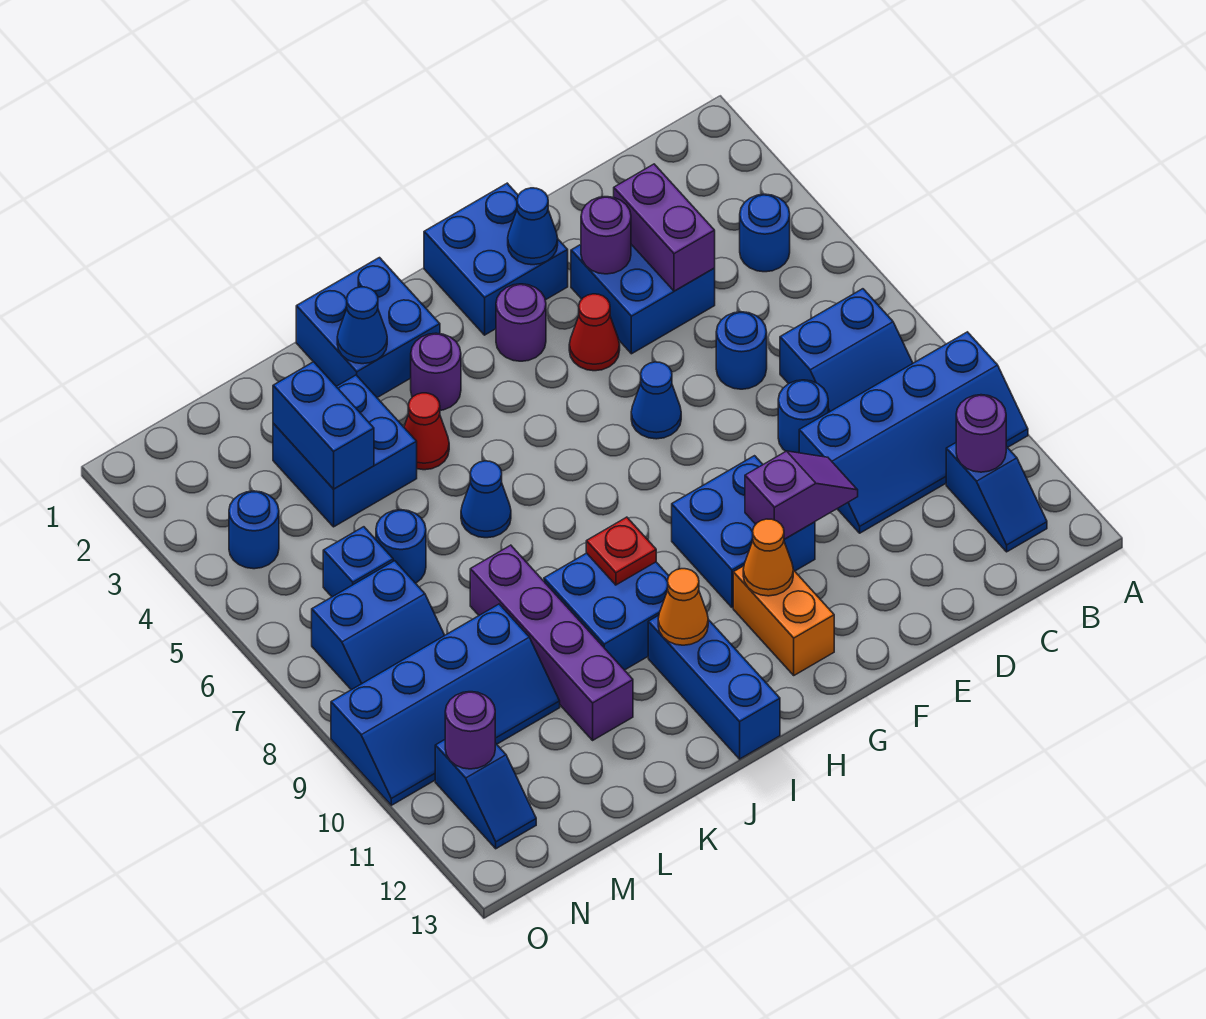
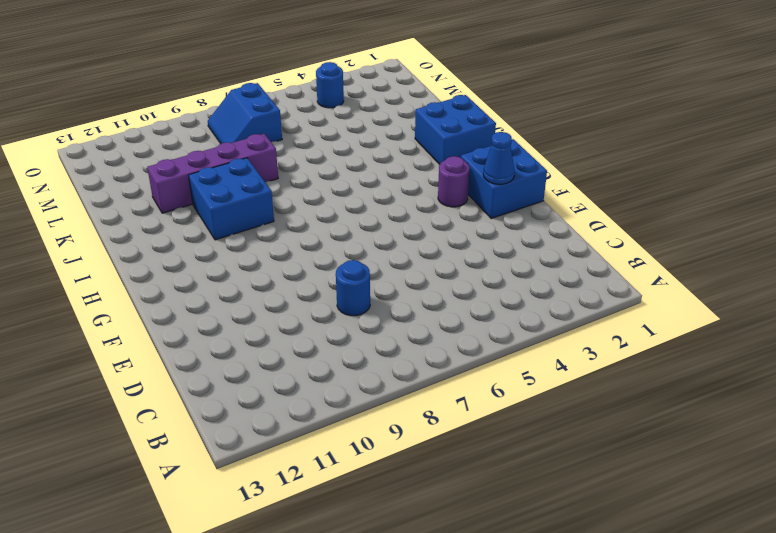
none -> blue slope A9:D10 level 1 top 9
none -> blue round brick B4 level 1
none -> blue slope B7:C8 level 1 top 7
none -> blue slope B11:B12 level 1 top 11

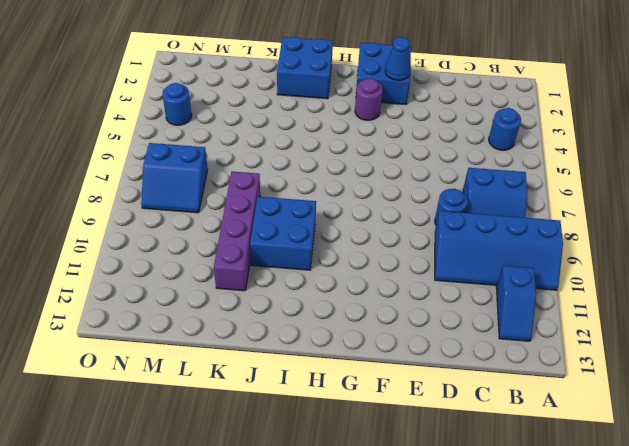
none -> blue brick D3:E4 level 1
none -> blue round brick D6 level 1
none -> red cone F4 level 1
none -> blue cone F6 level 1

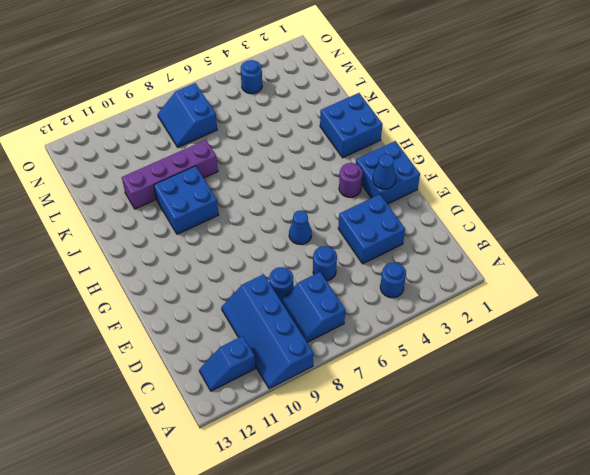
none -> red cone F4 level 1
none -> blue brick F9:G10 level 1
none -> orange brick G11:G12 level 1
none -> purple round brick I3 level 1

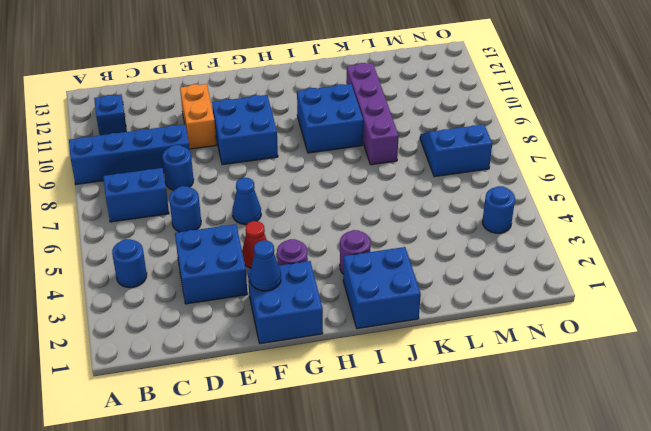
orange brick E10:E11 level 1 -> orange brick G11:G12 level 1
none -> blue brick I11:I13 level 1
none -> red cone J4 level 1
none -> blue cone J6 level 1
none -> blue brick K3:L4 level 1

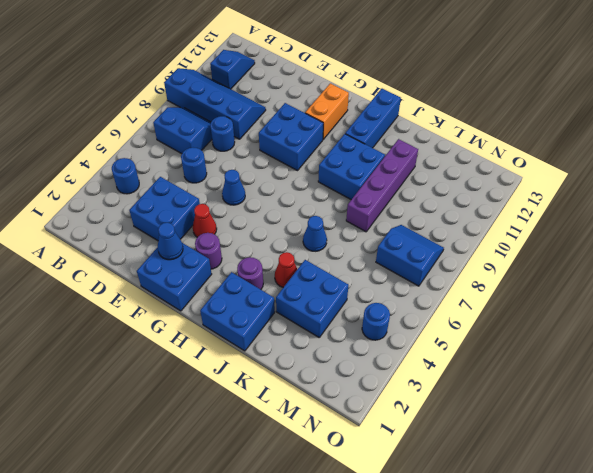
none -> blue round brick L6 level 1
none -> blue slope L9:O10 level 1 top 9
none -> blue brick M6 level 1
none -> blue slope N11:N12 level 1 top 11

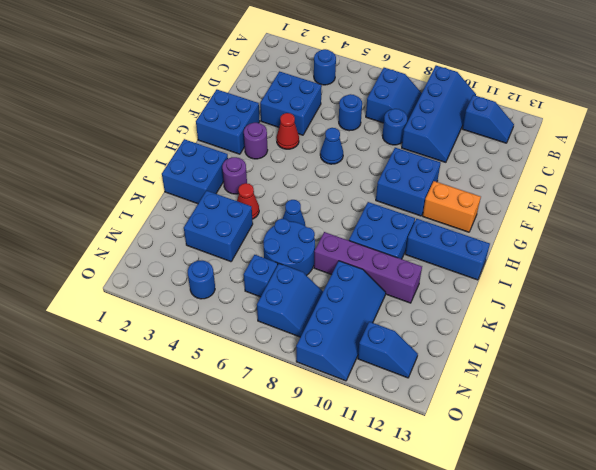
blue round brick K6:L7 level 1 -> blue round brick L6 level 1
none -> purple round brick B11 level 2
none -> purple brick D3:D4 level 2
none -> purple round brick E3 level 2
none -> purple slope E10:F10 level 2 top F

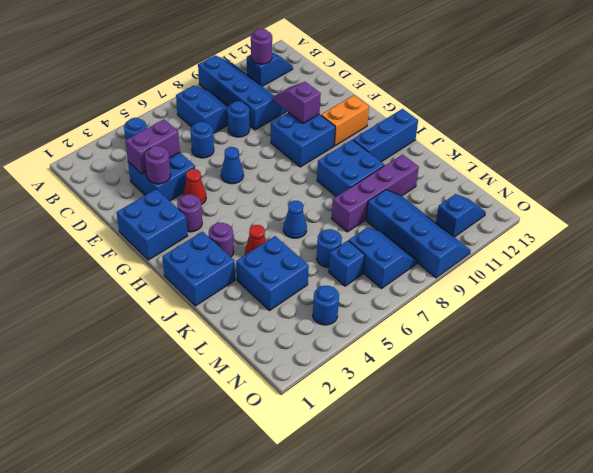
none -> blue cone F2 level 2
none -> orange cone G11 level 2
none -> red plate I9 level 2
none -> orange cone I11 level 2

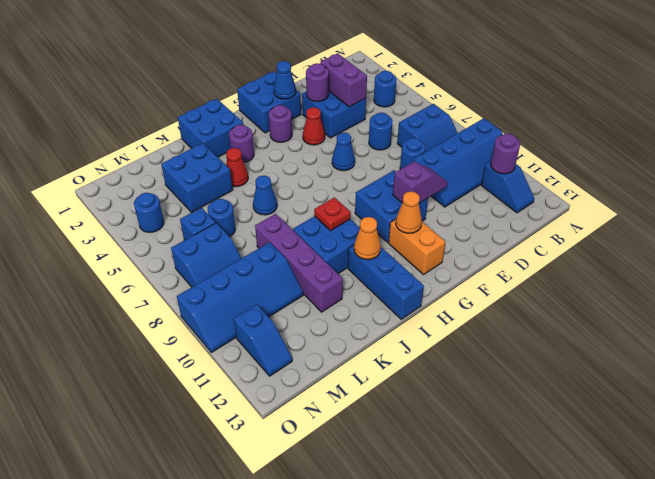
none -> blue cone J2 level 2
none -> blue brick L3:L4 level 2
none -> purple round brick N11 level 2

